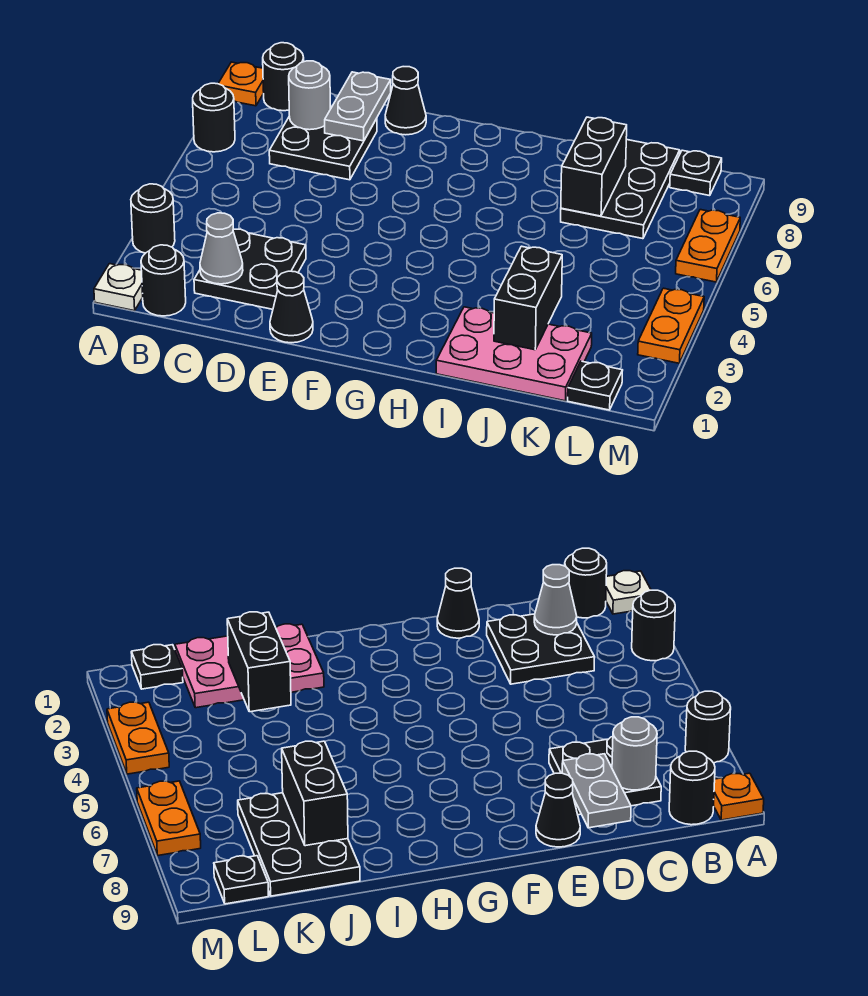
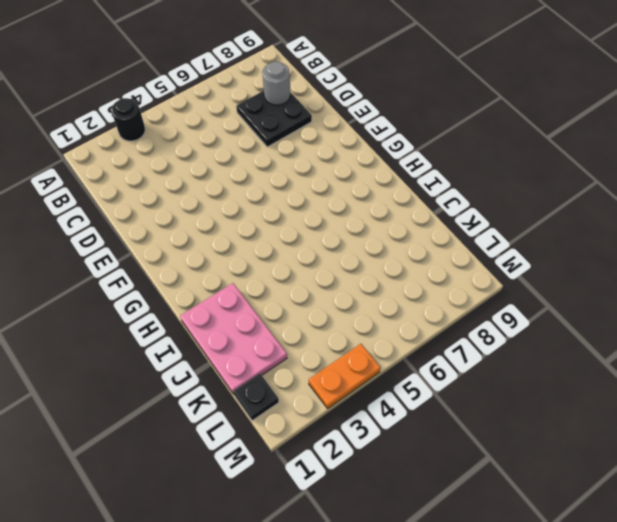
none -> white plate A1 level 1
none -> black round brick A7 level 1
none -> orange plate A9 level 1

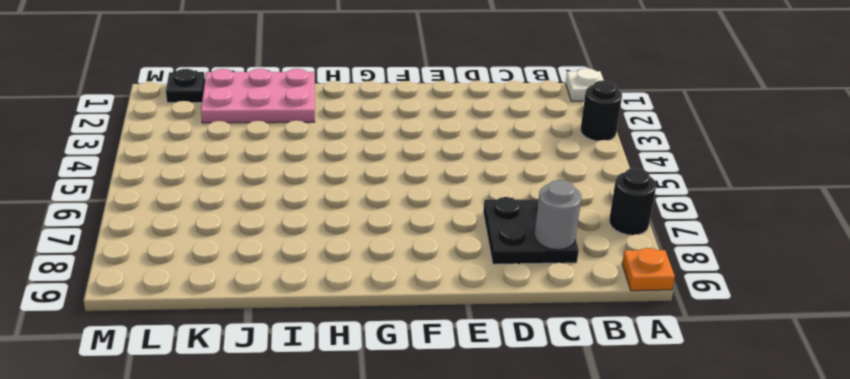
none -> black round brick B1 level 1
none -> black round brick B9 level 1
none -> black plate C2:D3 level 1

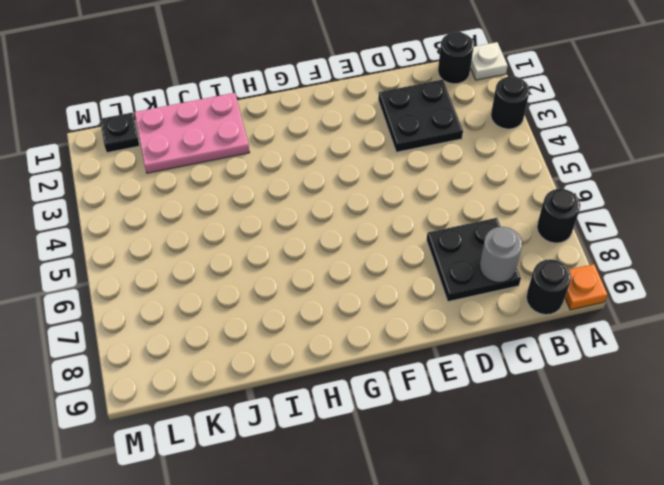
none -> black cone E1 level 1
none -> black cone E9 level 1
none -> black plate J7:K9 level 1

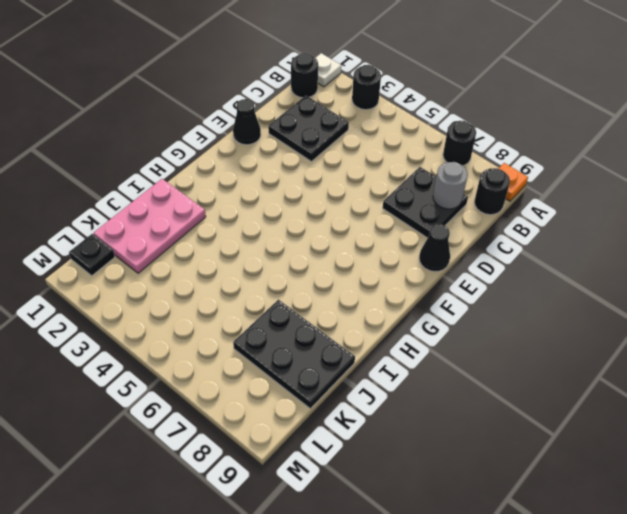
none -> black plate L9 level 1
none -> orange plate M3:M4 level 1
none -> orange plate M6:M7 level 1

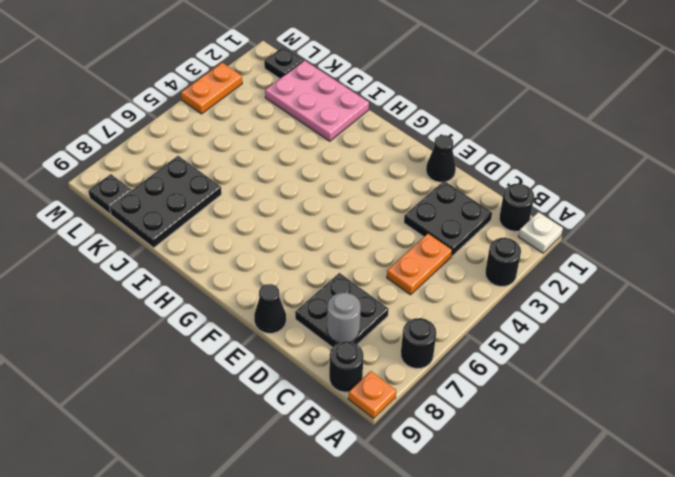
orange plate C4:C5 level 1 -> orange plate M6:M7 level 1
none -> grey cone C2 level 2
none -> grey plate D8:D9 level 2
none -> black brick J2:J3 level 2

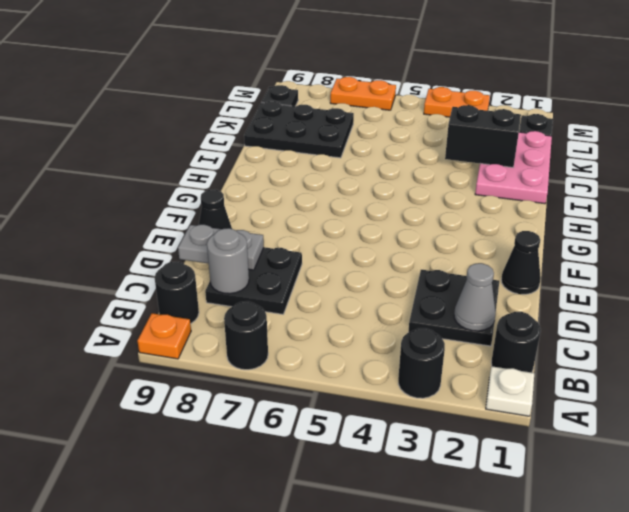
none -> black brick J7:J8 level 2

